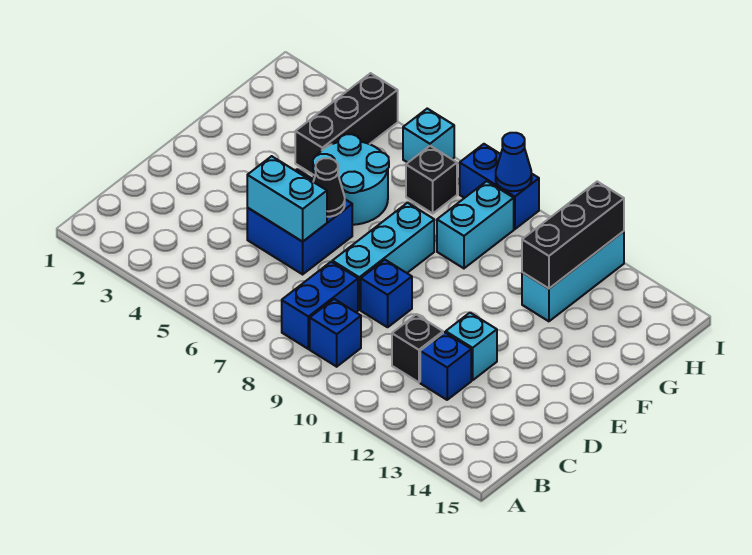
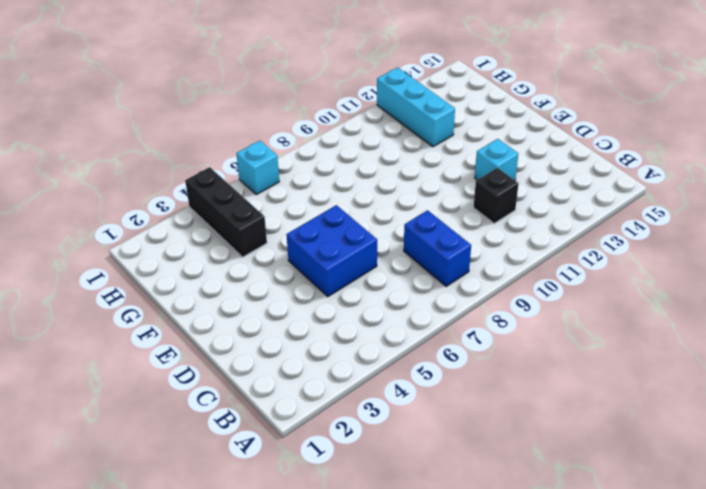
none -> blue brick B9 level 1
none -> blue brick C12 level 1
none -> cyan brick D8:F8 level 1

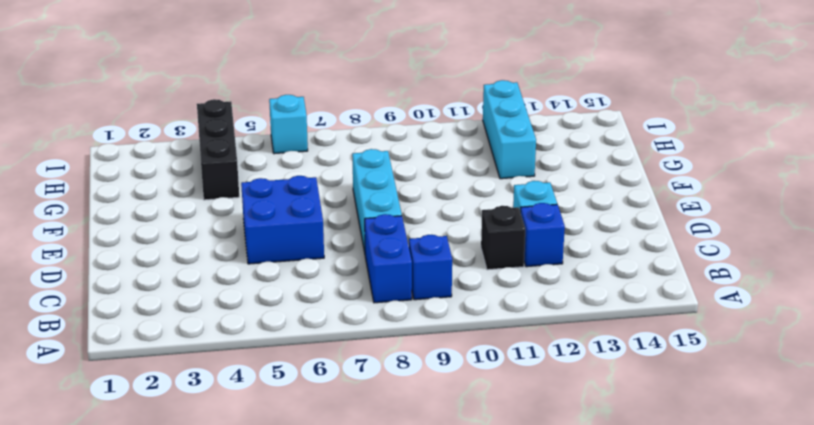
none -> blue brick D9 level 1
none -> cyan round brick F5:G6 level 1
none -> cyan brick G9:H9 level 1

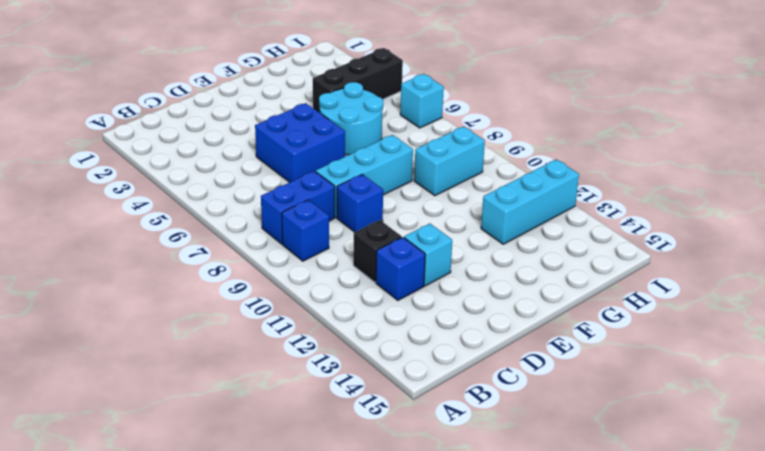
none -> black brick H7 level 1
none -> blue brick I8:I9 level 1
none -> cyan brick D5:D6 level 2

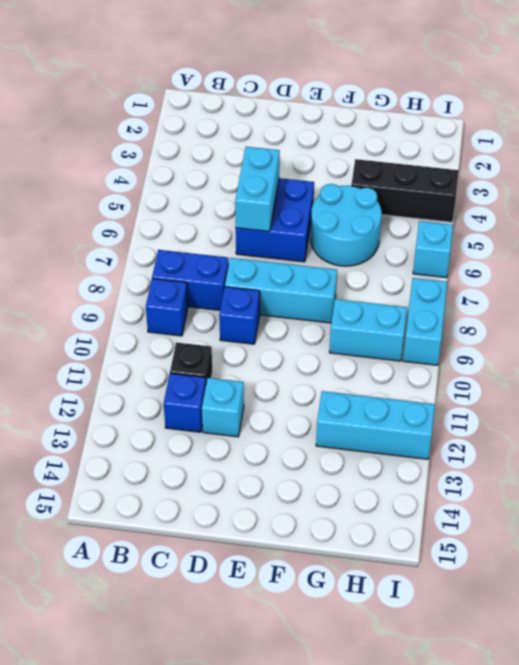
cyan brick I8:I9 level 1 -> blue brick I8:I9 level 1
none -> black brick H7 level 1
none -> black cone E6 level 2
none -> black brick G12:I12 level 2

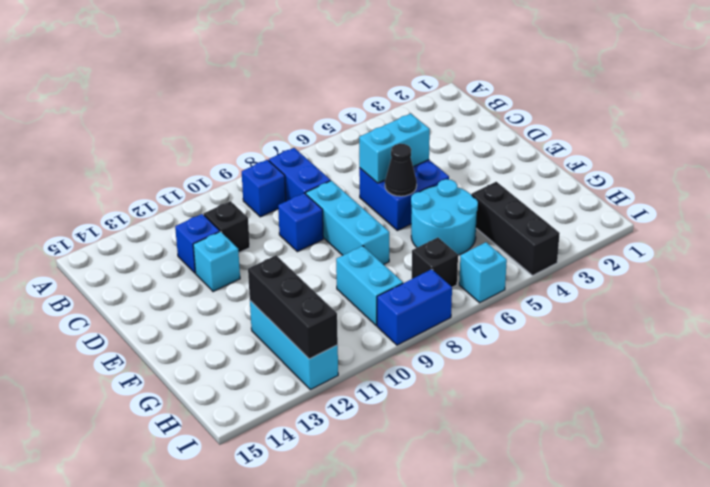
none -> blue cone I9 level 2

